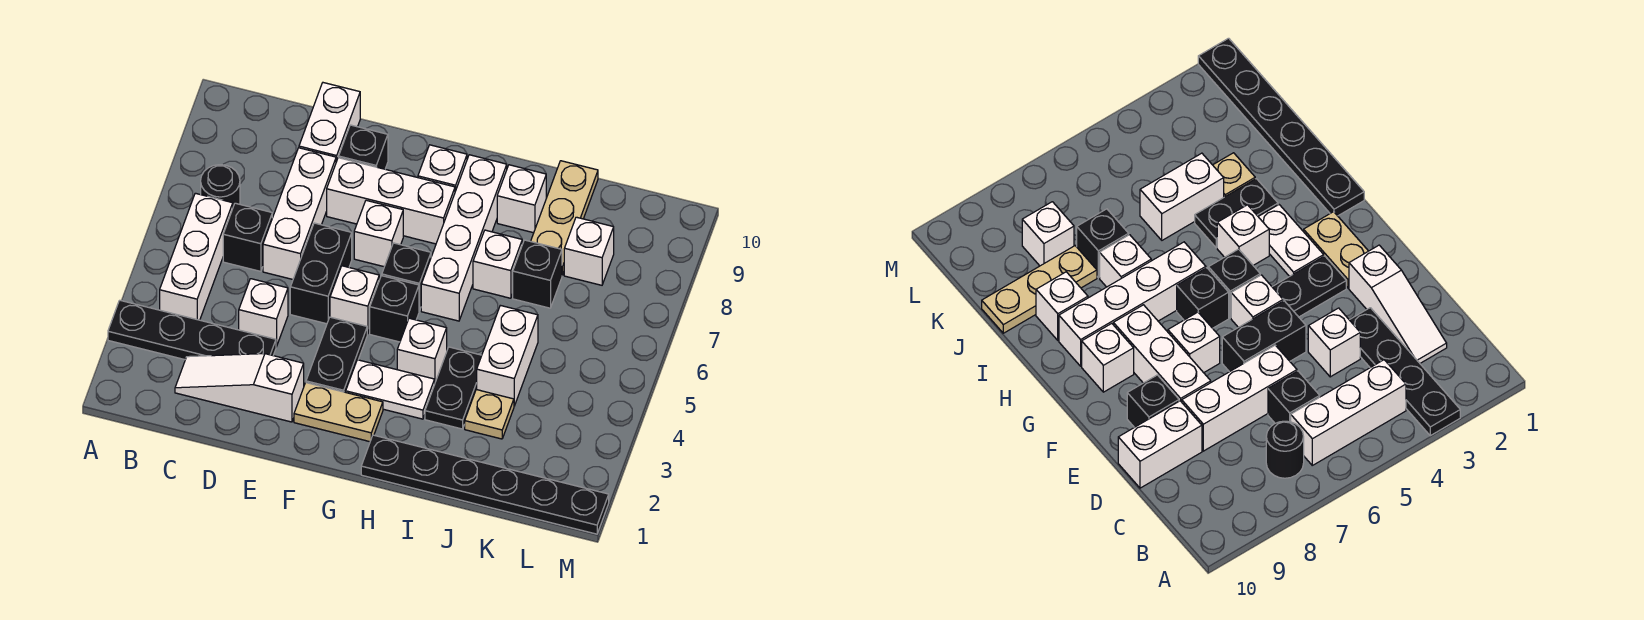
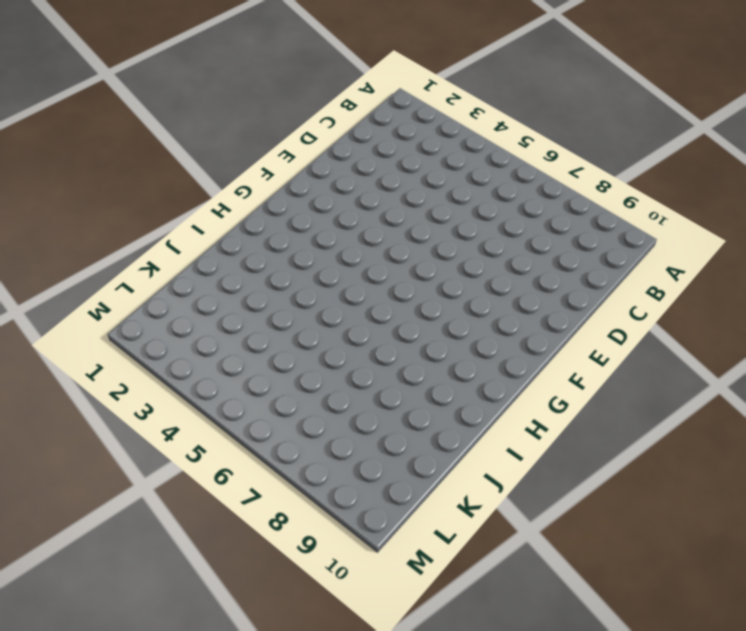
none -> black plate A3:D3 level 1
none -> white brick B4:B6 level 1
none -> black round brick B7 level 1
none -> white slope C2:E2 level 1 top E

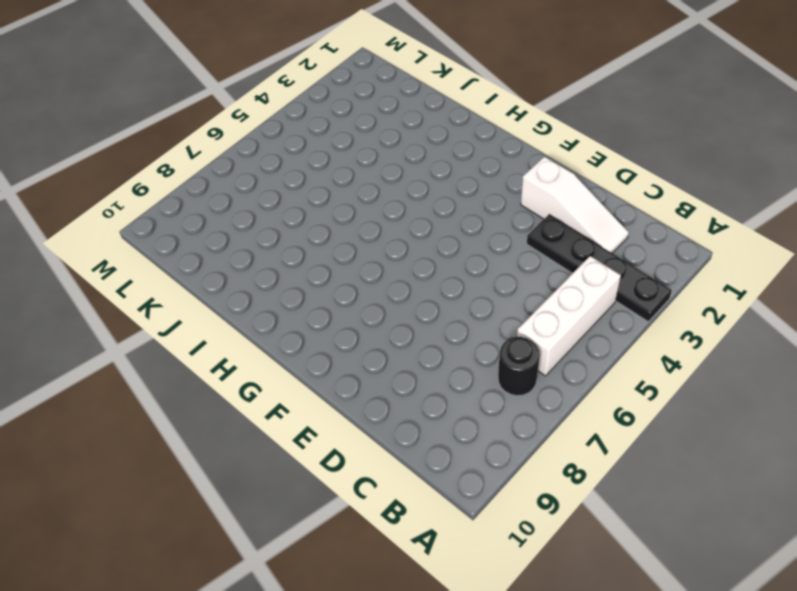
none -> black brick C6 level 1
none -> white brick D4 level 1
none -> white brick D6:D8 level 1
none -> white brick D9:D10 level 1

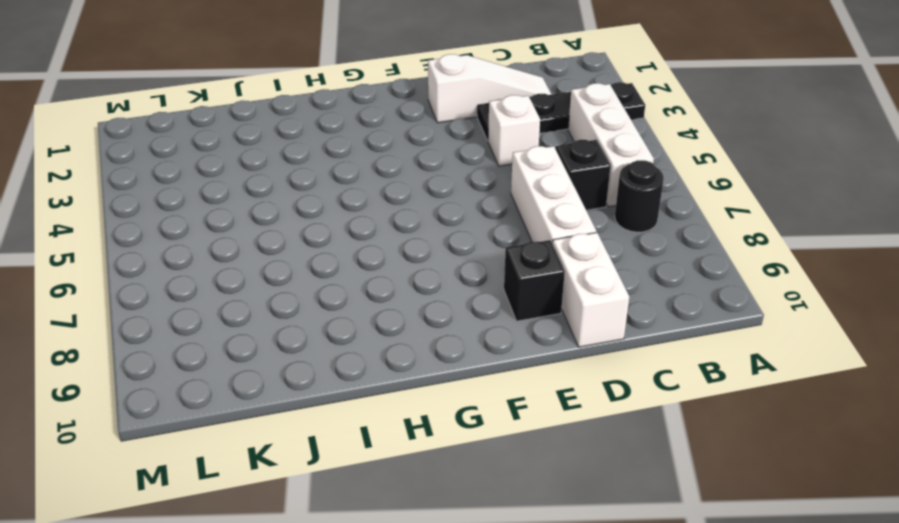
none -> black brick E5:E6 level 1
none -> white brick E8:G8 level 1
none -> tan plate F2:G2 level 1
none -> black plate F3:F4 level 1

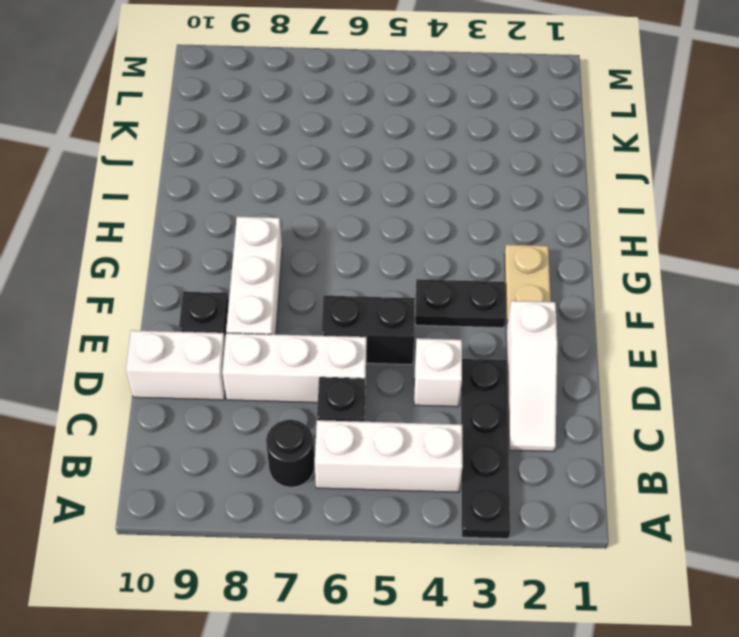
none -> white brick F5 level 1
none -> white brick F7 level 1
none -> white plate G3:H3 level 1
none -> black brick G5 level 1

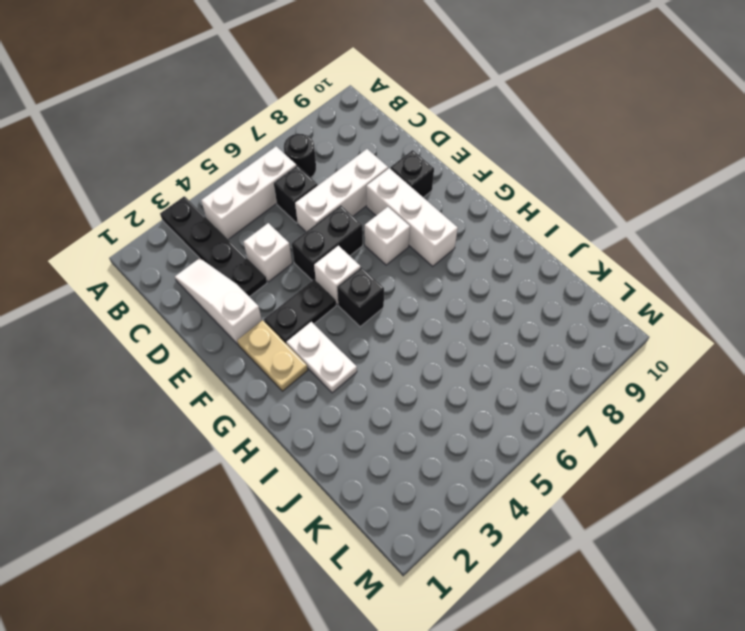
none -> white brick D9:D10 level 1
none -> black brick G6 level 1
none -> white brick G9 level 1
none -> black plate H1:M1 level 1

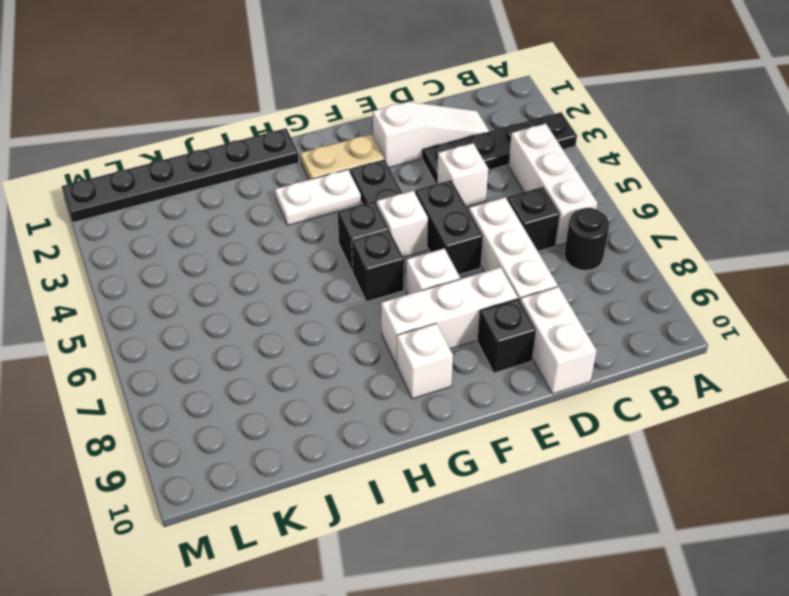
none -> white brick H4 level 1
none -> white brick H6:H9 level 1
none -> black plate I3:I4 level 1
none -> white brick I7 level 1

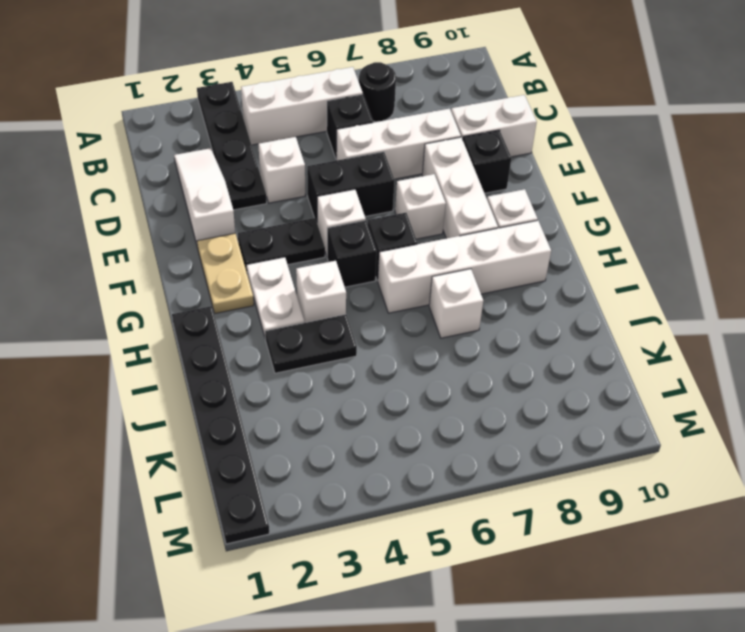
none -> white brick I9 level 1
none -> tan plate J3 level 1
none -> white brick J4:J5 level 1
none -> black brick J7 level 1

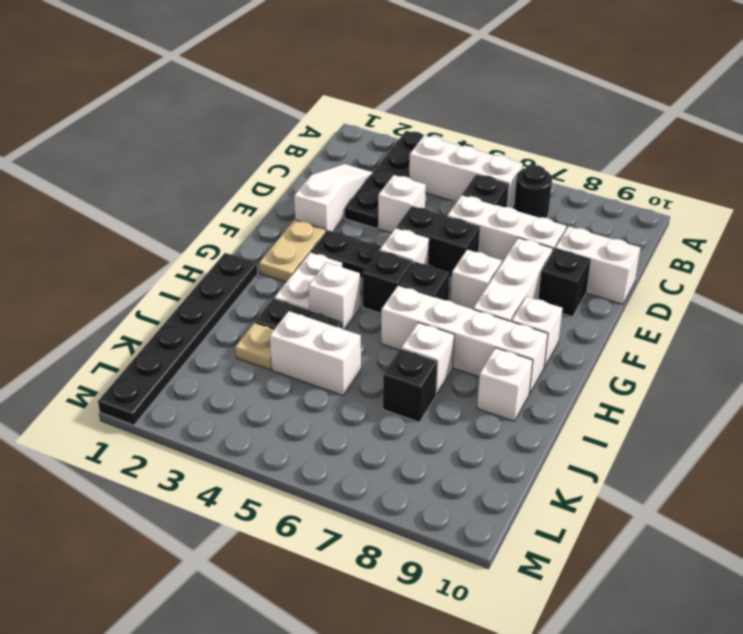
none -> tan plate J8:J10 level 1
none -> white brick K8 level 1

